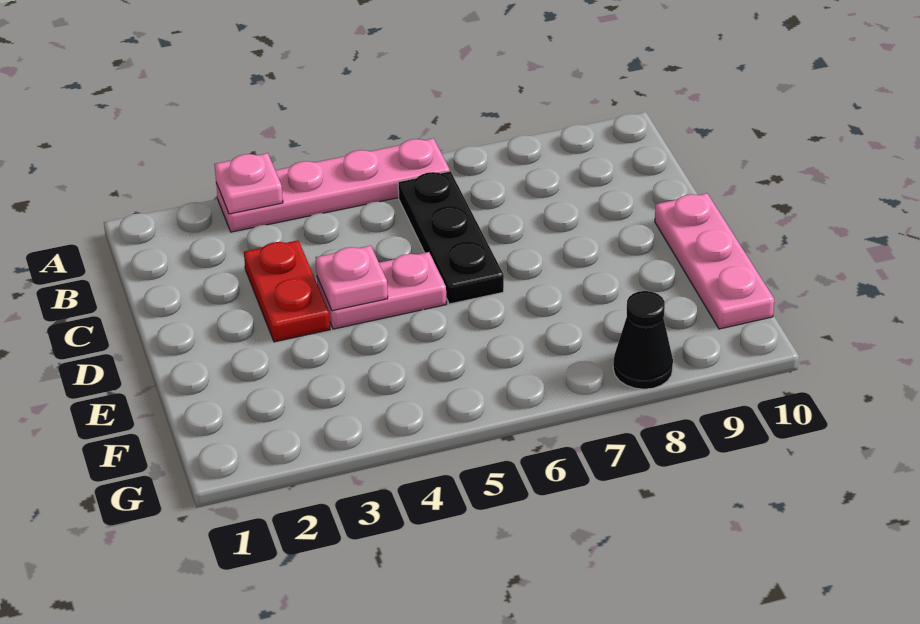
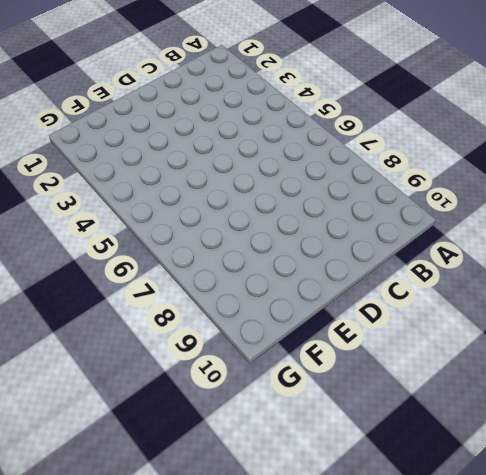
none -> pink plate A3:A6 level 1
none -> black plate B6:D6 level 1

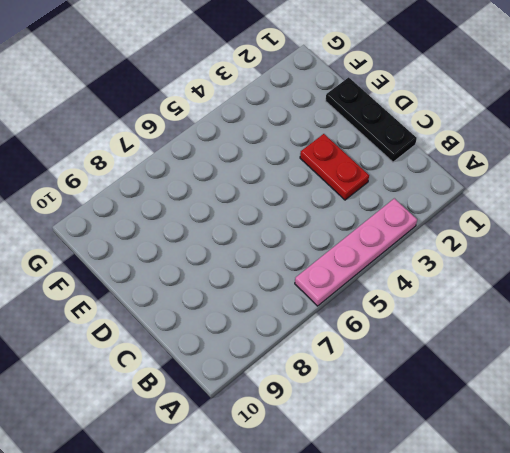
black plate C1:E1 level 1 -> black plate B6:D6 level 1
none -> pink plate D4:D5 level 1
none -> pink plate D10:F10 level 1

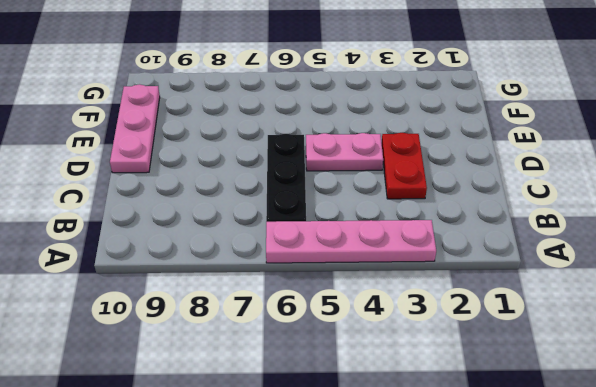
none -> black cone G8 level 1
none -> pink plate A3 level 2

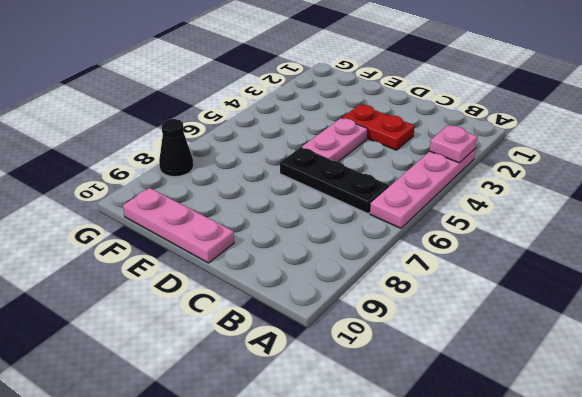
none -> pink plate D4 level 2

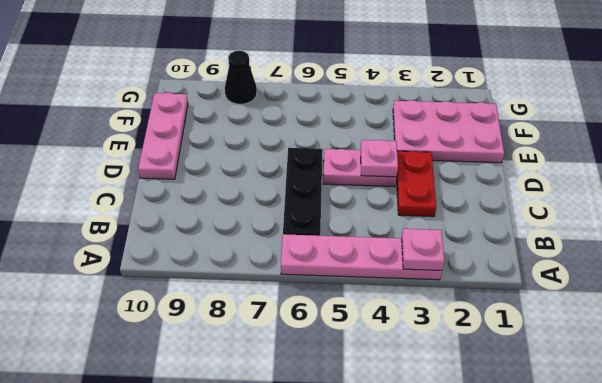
pink plate E1:F3 level 1 -> none

